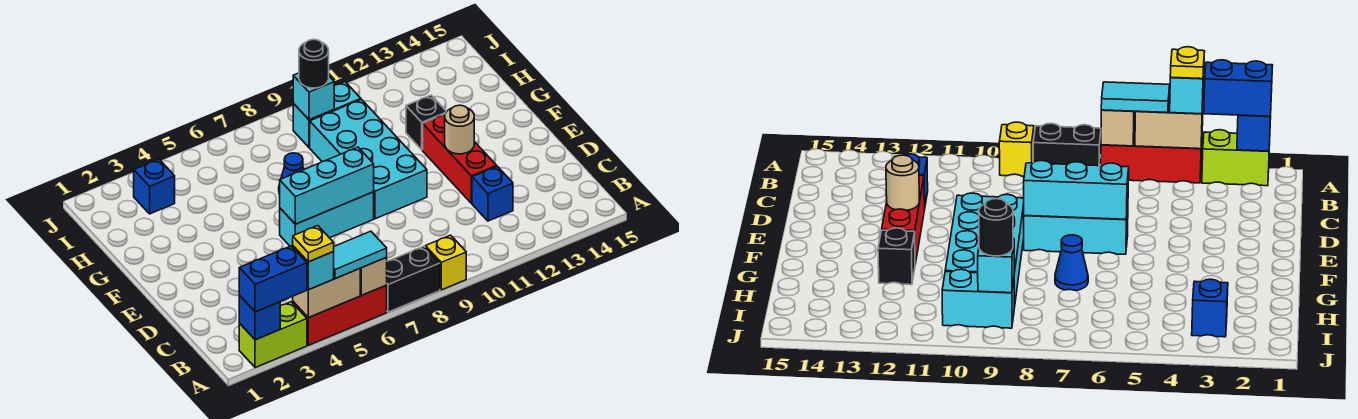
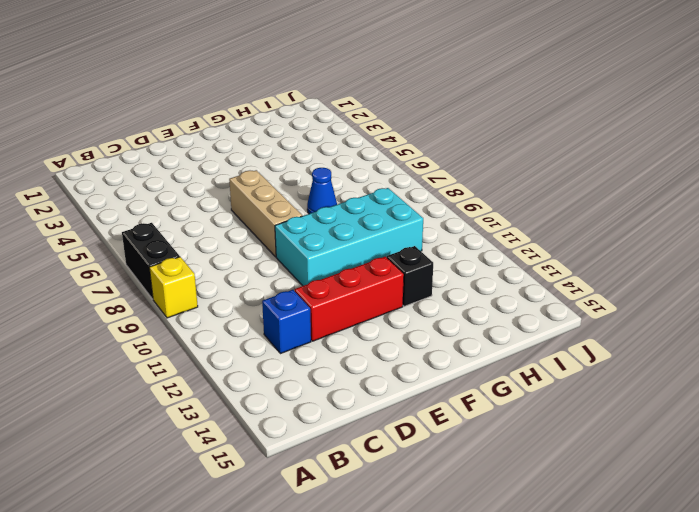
tan brick E6:E8 level 1 -> cyan brick E6:E8 level 1
none -> lime brick A2:A3 level 1
none -> red brick A4:A6 level 1
none -> blue brick I3 level 1

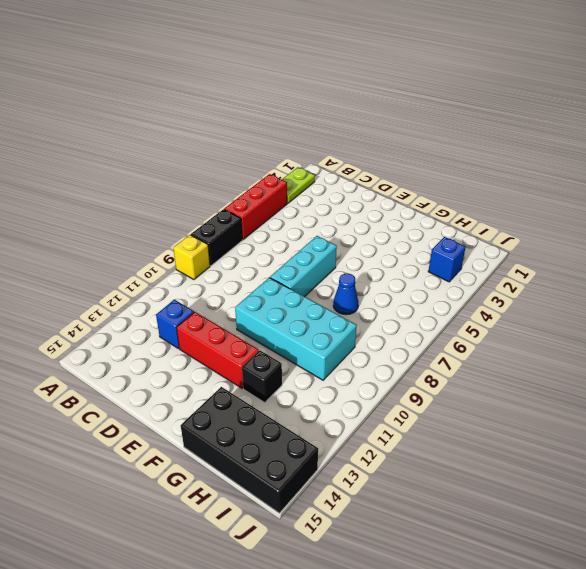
lime plate A2:A3 level 1 -> lime brick A2:A3 level 1
black brick G14:J15 level 1 -> none
none -> cyan brick I9:I10 level 1
none -> blue brick A2 level 2
none -> tan brick A4:A5 level 2

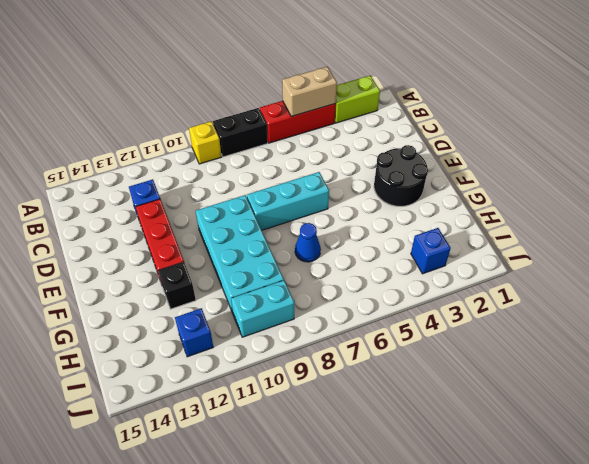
black round brick E2:F3 level 1 -> none
blue brick I12 level 1 -> blue brick A2 level 2
none -> tan brick A6 level 2
none -> cyan brick E6:E8 level 2
none -> tan round brick E12 level 2

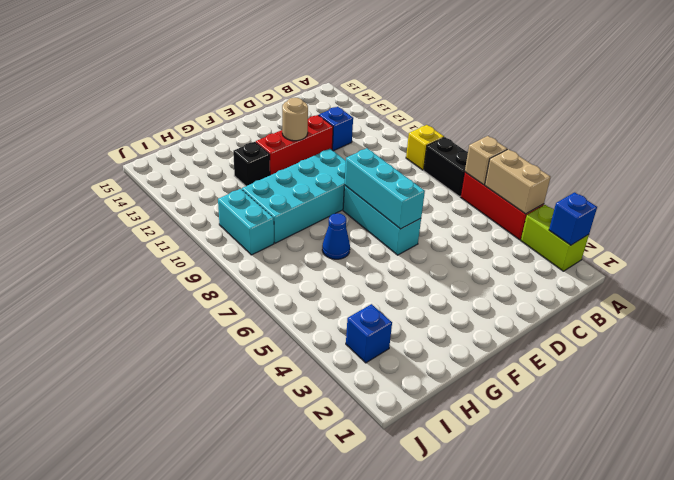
none -> cyan brick I9 level 2
none -> blue brick A2:A3 level 3
none -> cyan brick A4 level 3

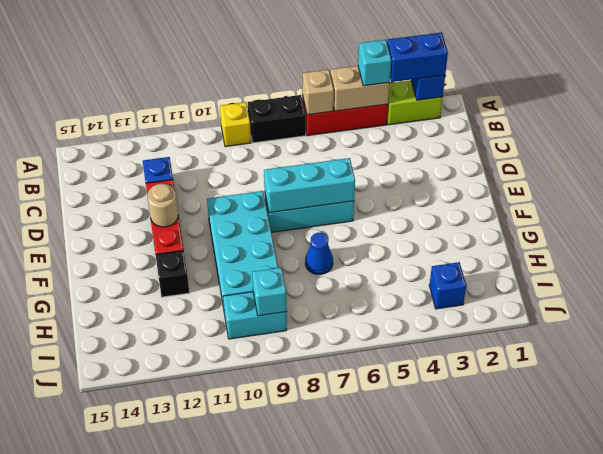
none -> cyan tile A5:A6 level 3
none -> black round brick I9 level 3
none -> yellow plate A4 level 4

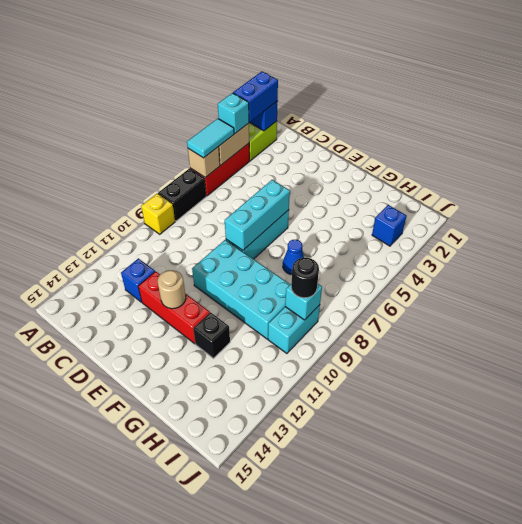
none -> yellow plate A4 level 4

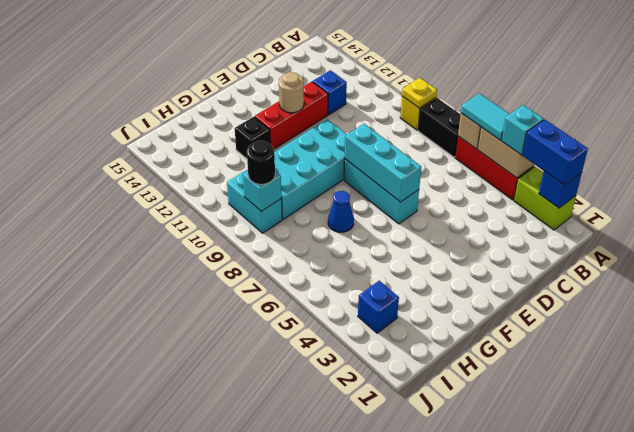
yellow plate A9 level 2 -> yellow plate A4 level 4

